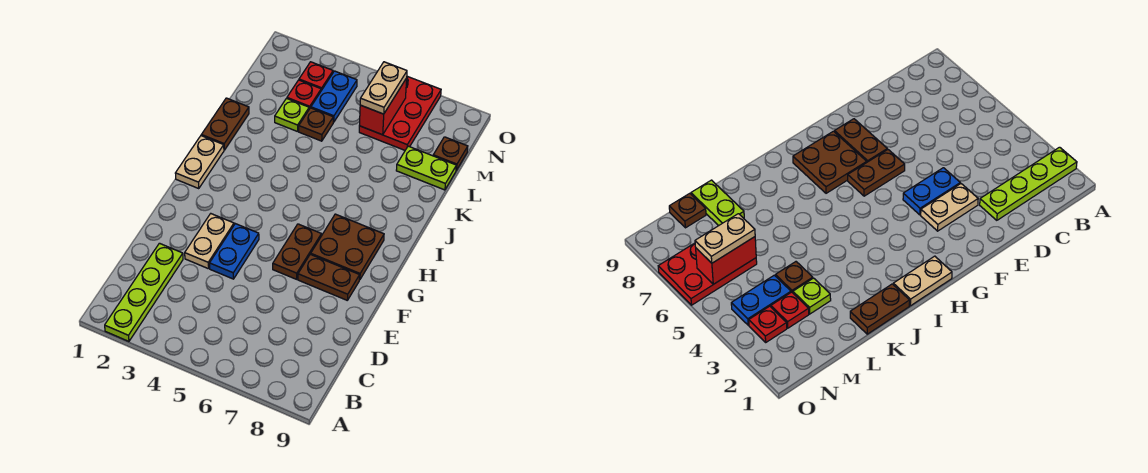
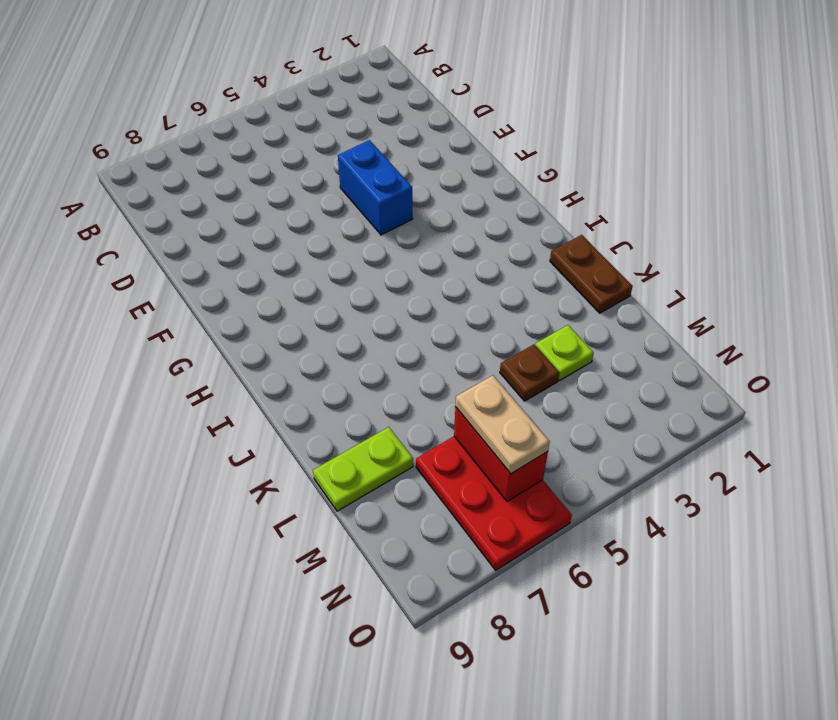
blue brick E4:F4 level 1 -> blue plate E4:F4 level 1
none -> lime plate A2:D2 level 1
none -> tan plate E3:F3 level 1
none -> brown plate F6:G6 level 1

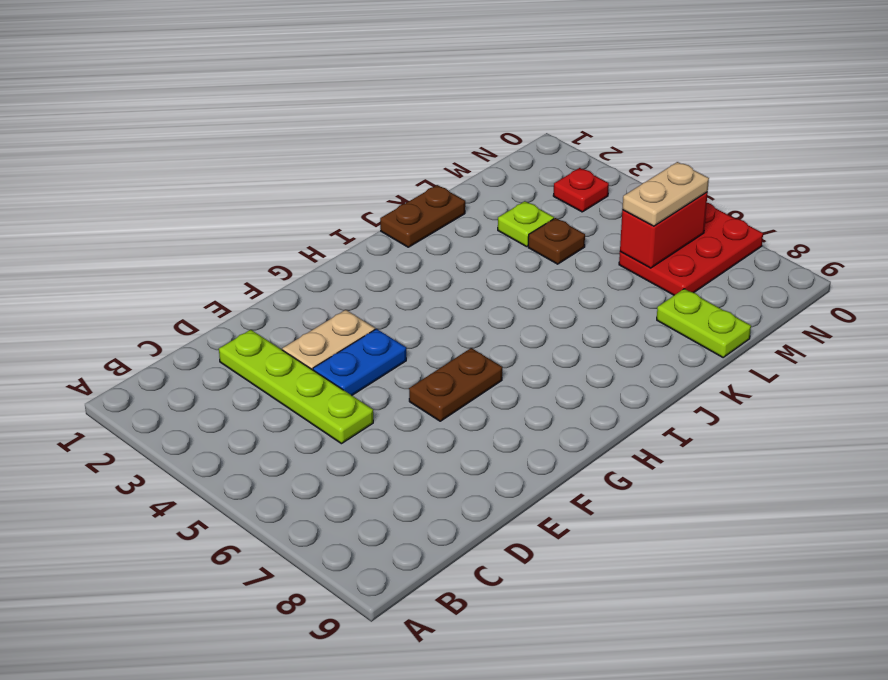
lime plate D2:D5 level 1 -> lime plate A2:D2 level 1
none -> brown plate F7:F8 level 1
none -> brown plate G7:H8 level 1
none -> tan plate H1:I1 level 1

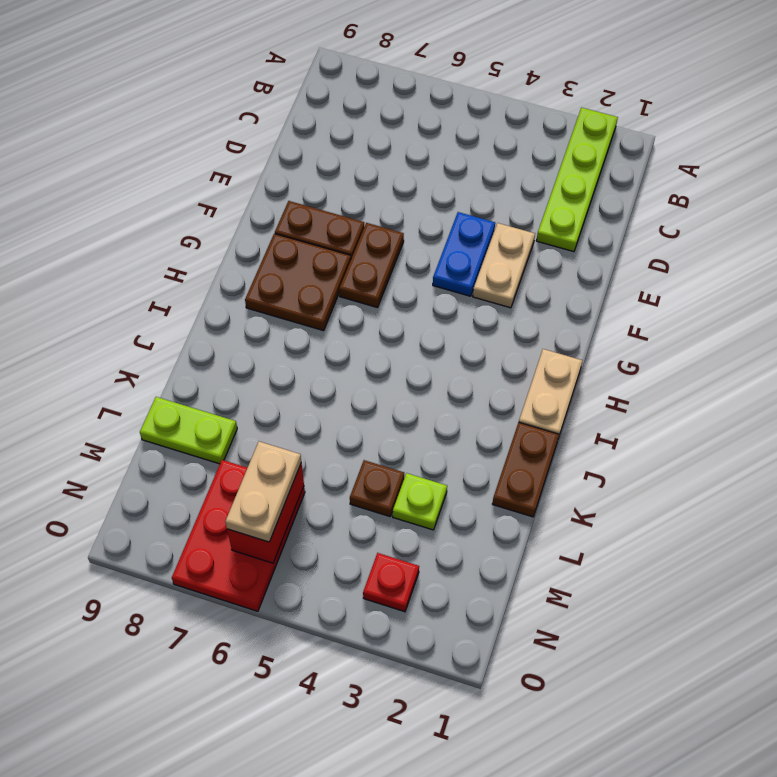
none -> red plate M3 level 1
none -> blue plate M4:N4 level 1
none -> brown plate M9 level 1

